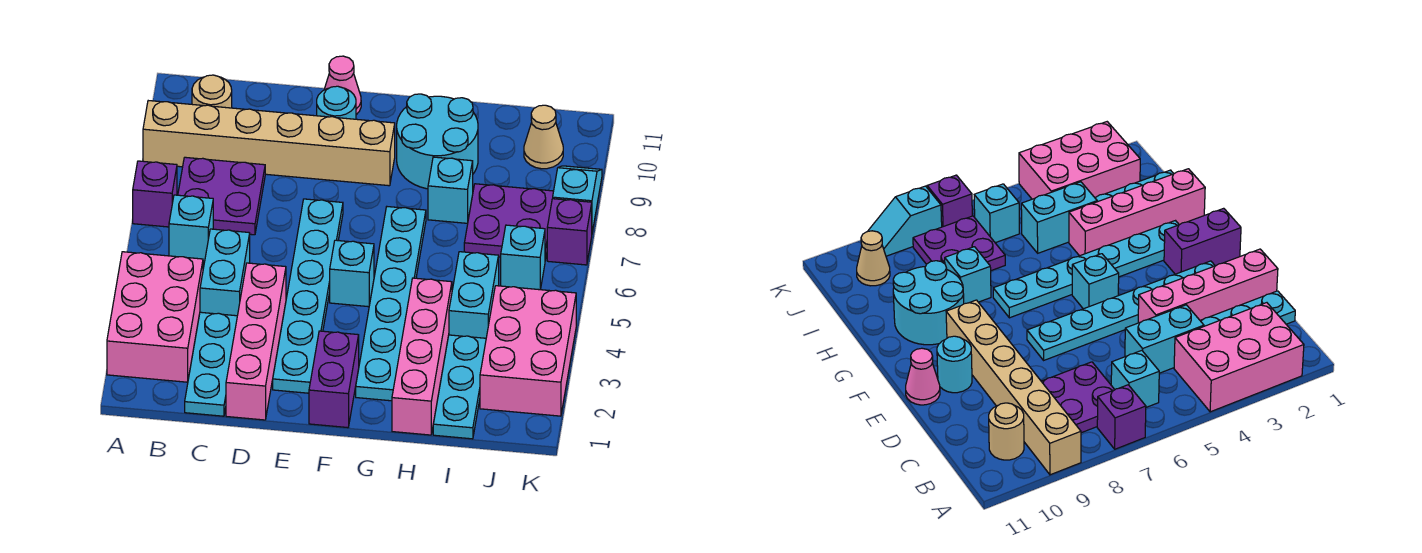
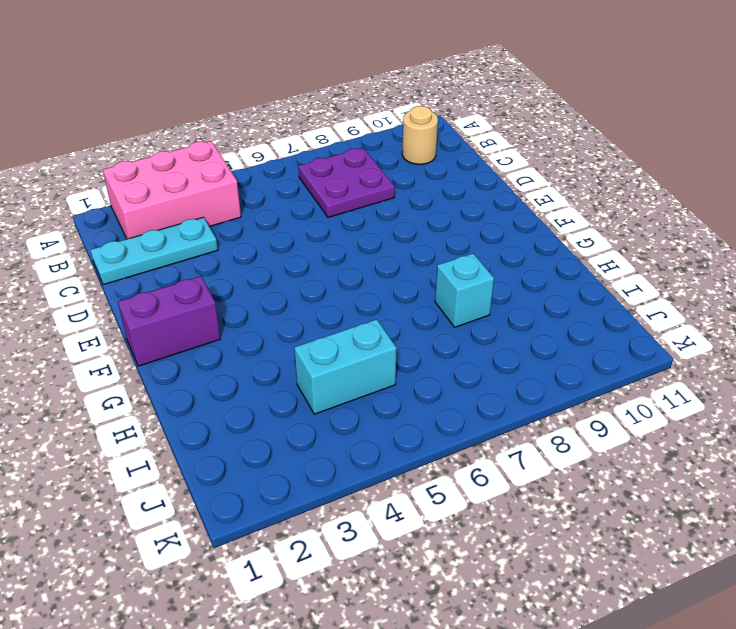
none -> purple brick A7 level 1
none -> tan brick A9:F9 level 1
none -> cyan brick B6 level 1

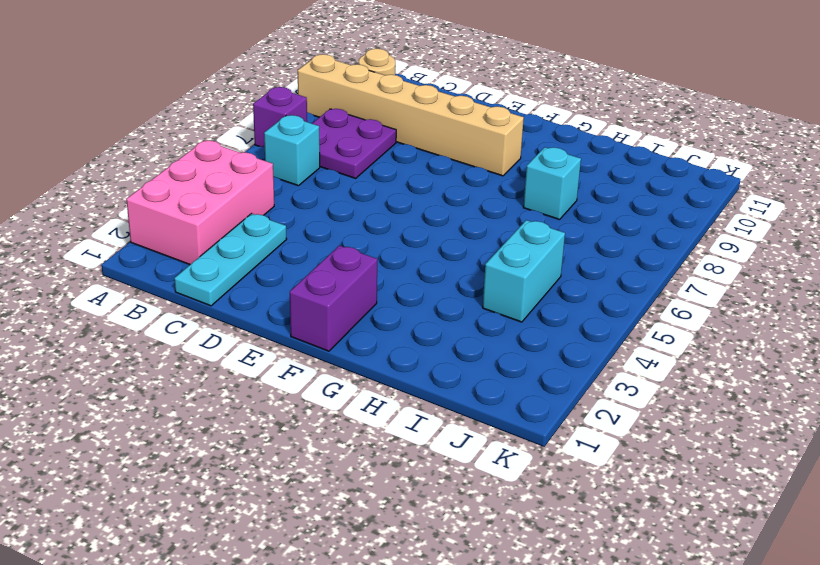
none -> cyan brick C4:C5 level 1
none -> pink brick D1:D4 level 1
none -> cyan plate E2:E7 level 1

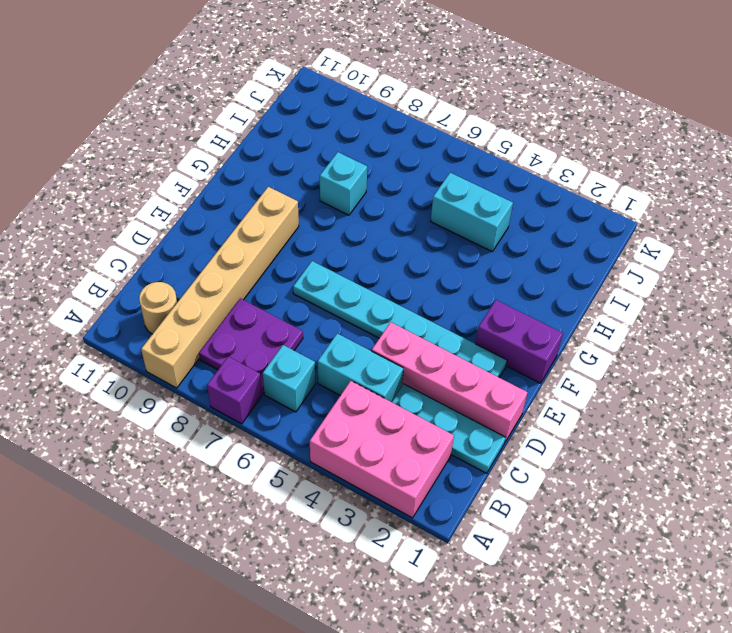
none -> cyan round brick E10 level 1
none -> pink cone E11 level 1
none -> cyan brick F5 level 1

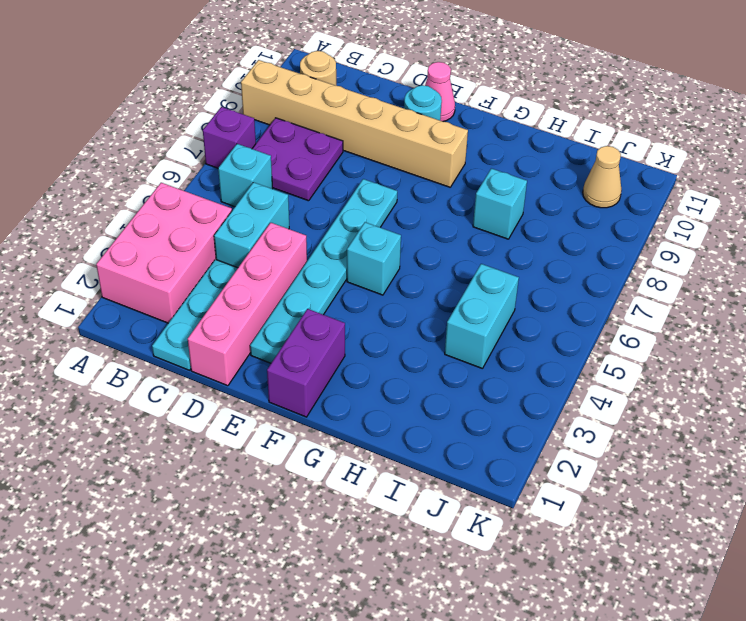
none -> cyan plate G2:G7 level 1
none -> cyan round brick G9:H10 level 1
none -> pink brick H1:H4 level 1

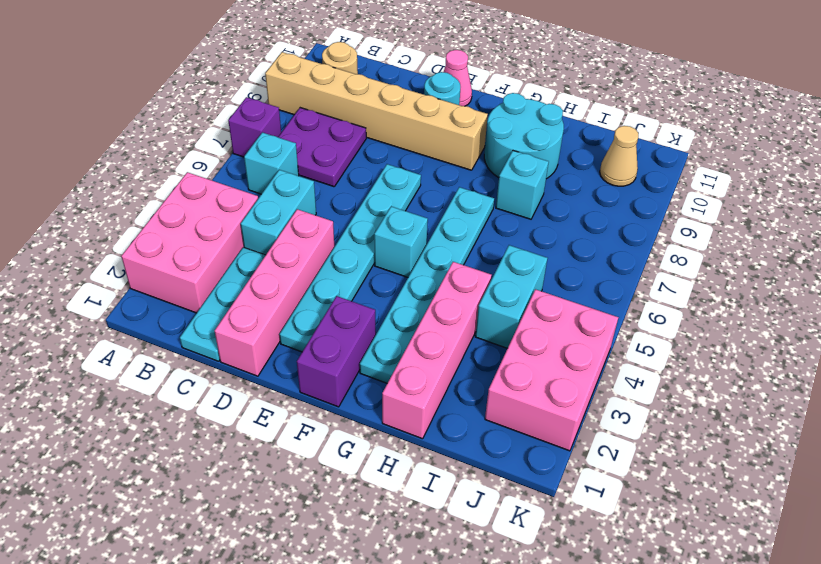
none -> cyan plate I1:I3 level 1
none -> purple plate I7:J8 level 1
none -> cyan brick J6 level 1

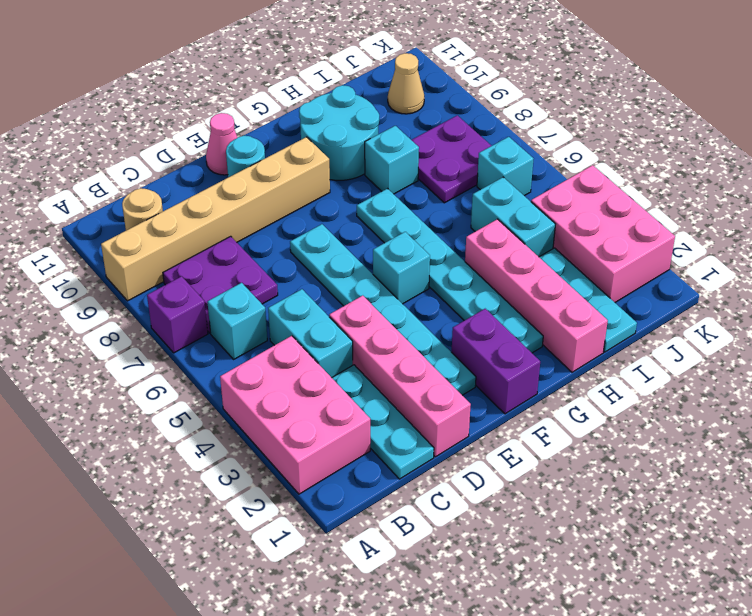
none -> purple brick K7 level 1
none -> cyan slope K8:K9 level 1 top 8

